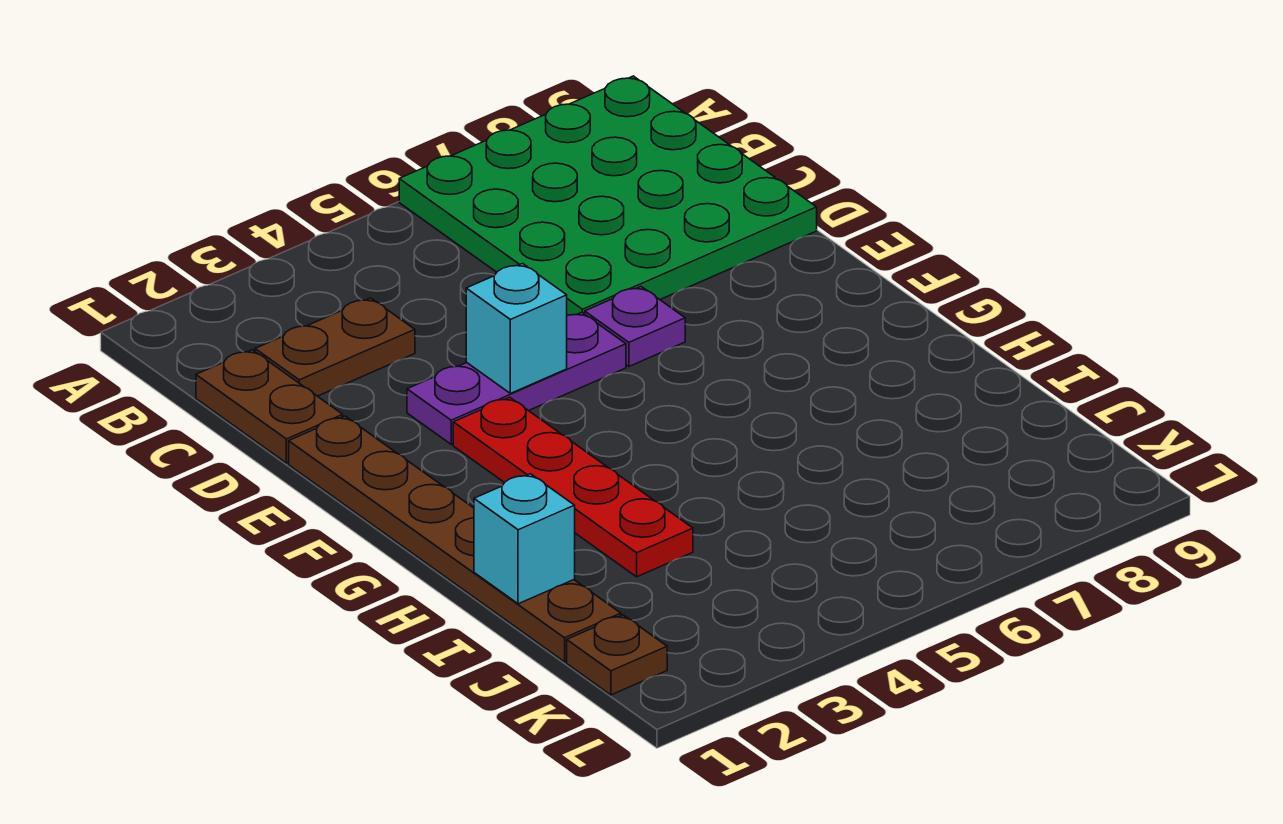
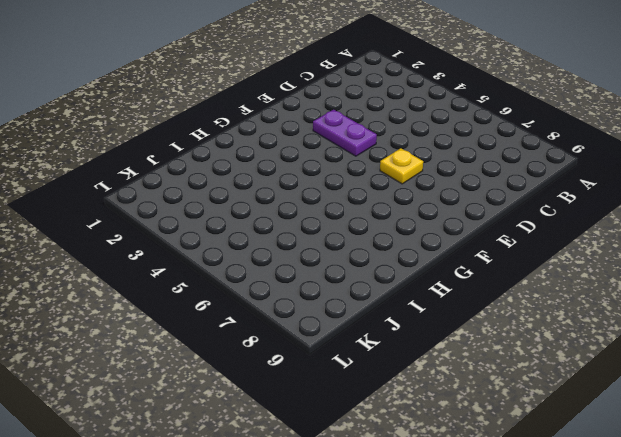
purple plate E3:E4 level 1 -> purple plate E3:E5 level 1
yellow plate E6 level 1 -> purple plate E6 level 1
none -> green plate A6:D9 level 1
none -> brown plate C1:D1 level 1

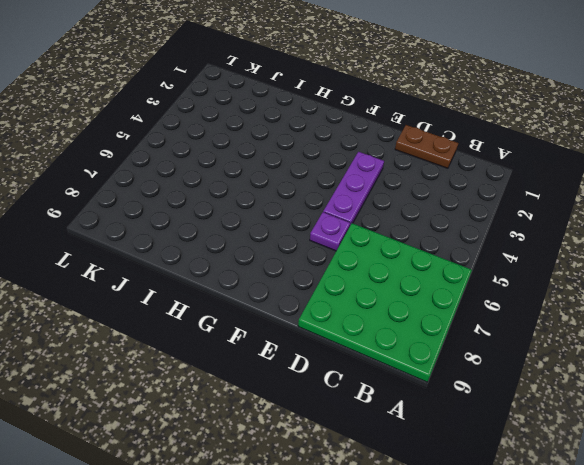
none -> brown plate C2:C3 level 1
none -> brown plate E1:J1 level 1

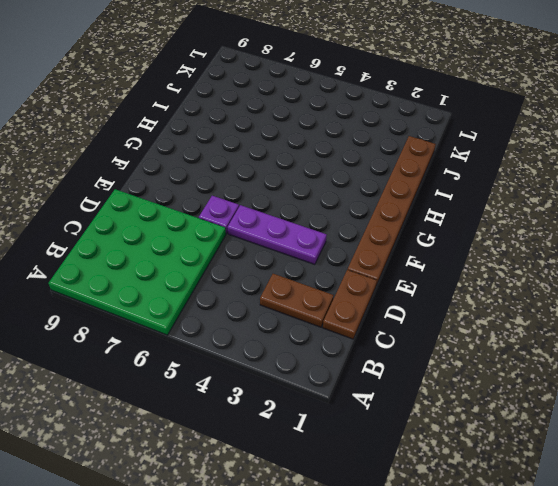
none -> red plate F3:I3 level 1
none -> brown plate K1 level 1

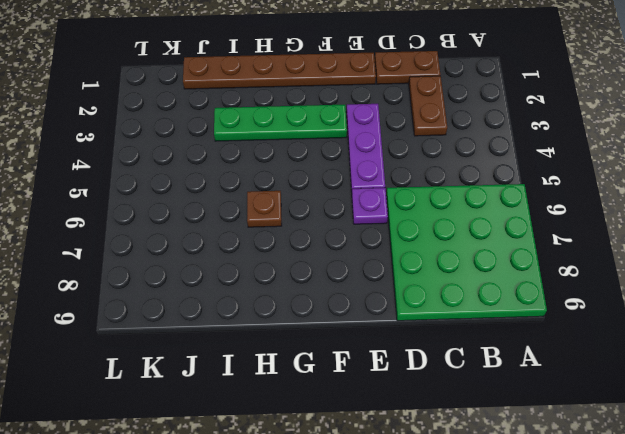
green plate F3:I3 level 1 -> red plate F3:I3 level 1
brown plate H6 level 1 -> brown plate K1 level 1
none -> cyan brick E4 level 2
none -> cyan brick I1 level 2

